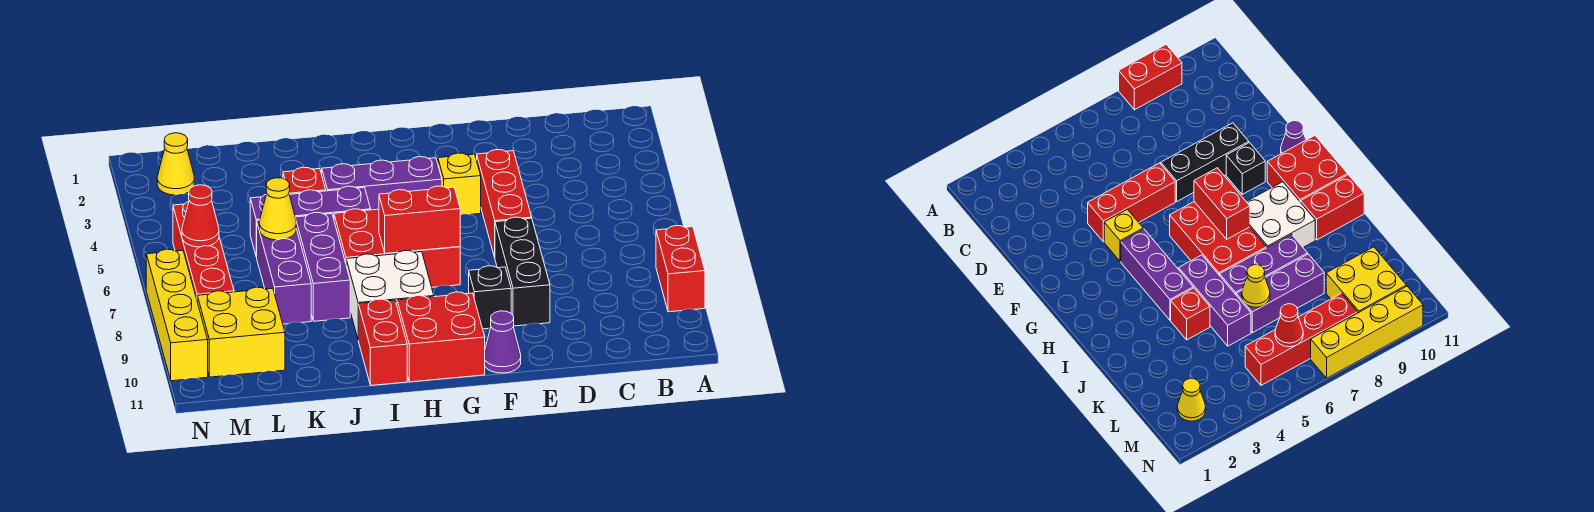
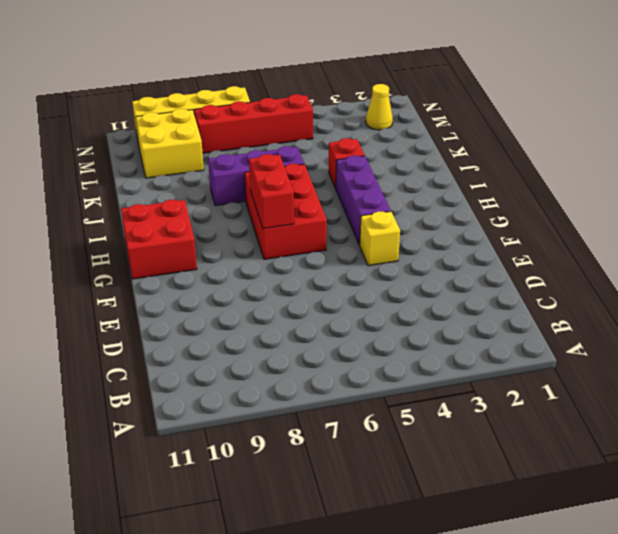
none -> red brick A8:A9 level 1
none -> red brick E4:E6 level 1
none -> black brick E7:E9 level 1

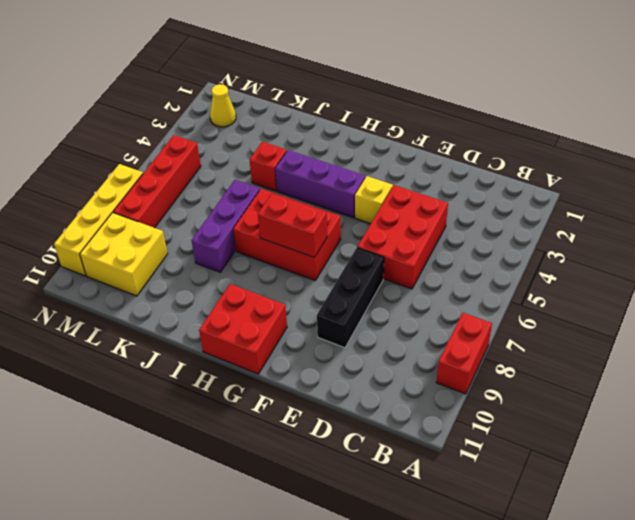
red brick D4:E6 level 1 -> red brick E4:E6 level 1
none -> black brick F9 level 1
none -> purple cone F11 level 1
none -> white brick H8:I9 level 1

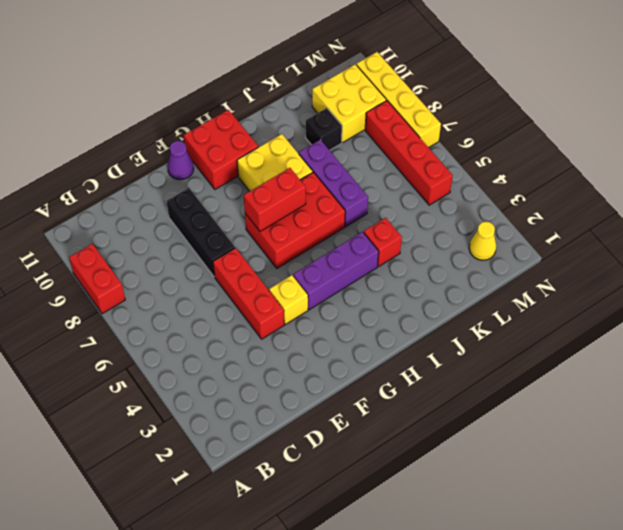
yellow brick H8:I9 level 1 -> white brick H8:I9 level 1
black brick K9 level 1 -> black brick F9 level 1
none -> purple brick I5:K5 level 1
none -> red brick I10:I11 level 1
none -> purple brick K6:K8 level 1

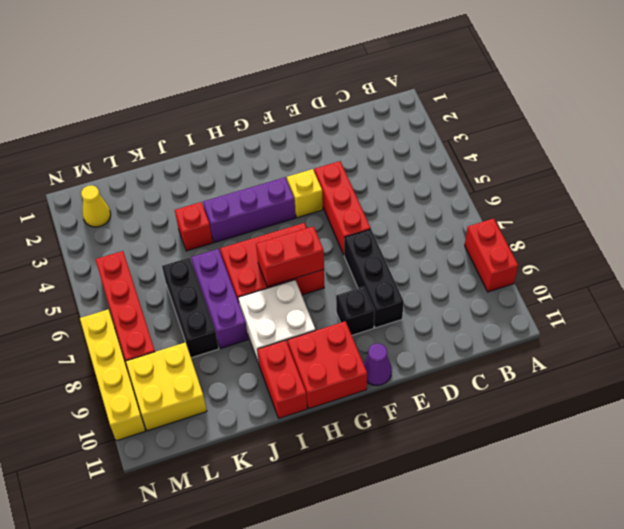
black brick K6:K8 level 1 -> purple brick K6:K8 level 1
none -> purple brick I5:K5 level 1
none -> yellow cone K6 level 2
none -> red cone M6 level 2

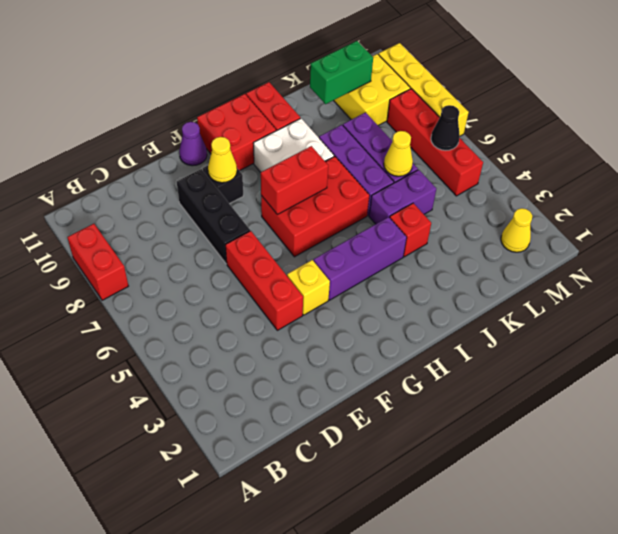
yellow cone F9 level 2 -> none
purple brick J5:K5 level 1 -> purple brick I5:K5 level 1
green brick K10:L10 level 2 -> none
black cone M6 level 2 -> red cone M6 level 2

